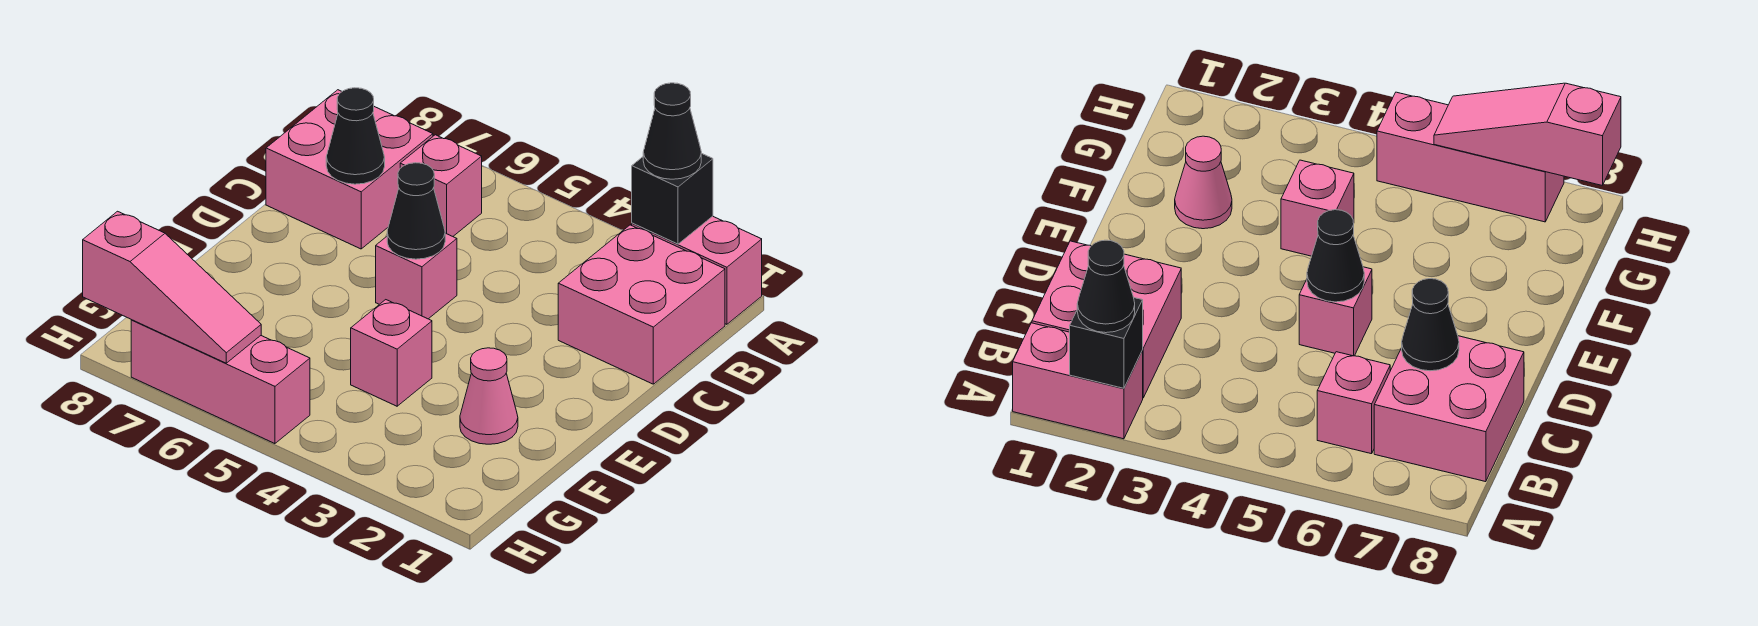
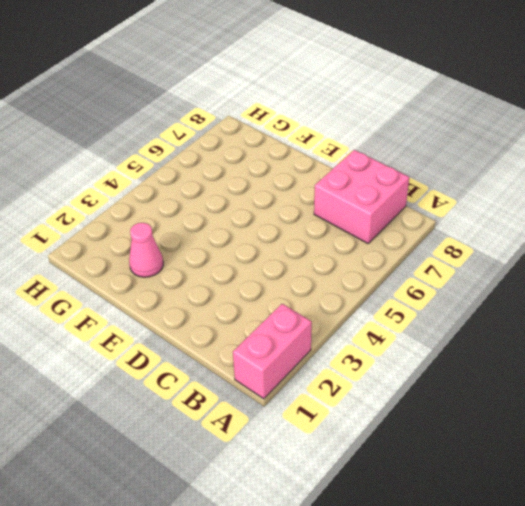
none -> pink brick B1:C2 level 1
none -> pink brick B6 level 1
none -> pink brick D5 level 1

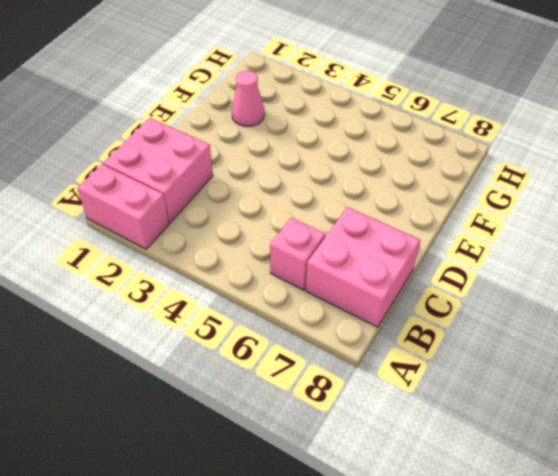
none -> pink brick D5 level 1
none -> pink brick F4 level 1
none -> pink brick H5:H7 level 1

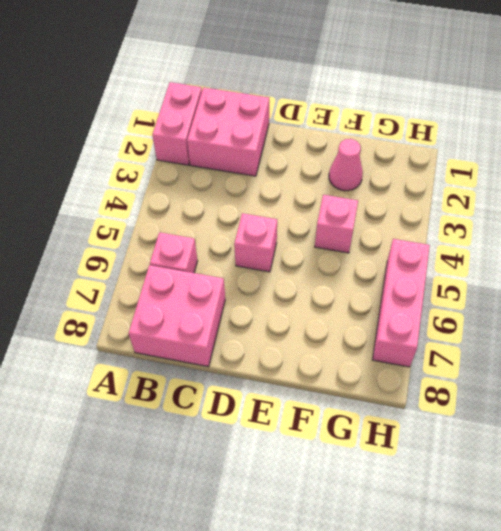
none -> black brick A2 level 2
none -> black cone C7 level 2
none -> black cone D5 level 2

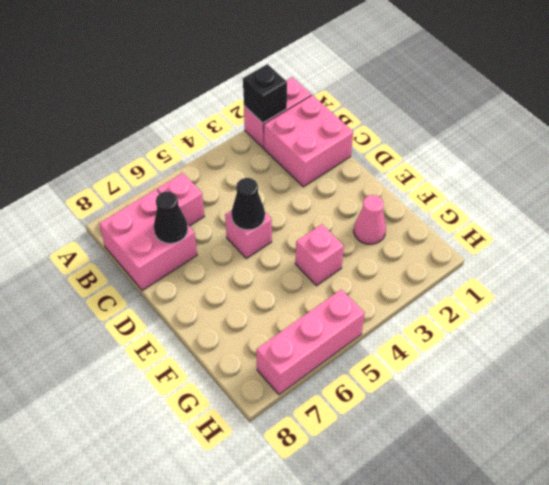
none -> pink slope H6:H8 level 2 top 8
none -> black cone A2 level 3

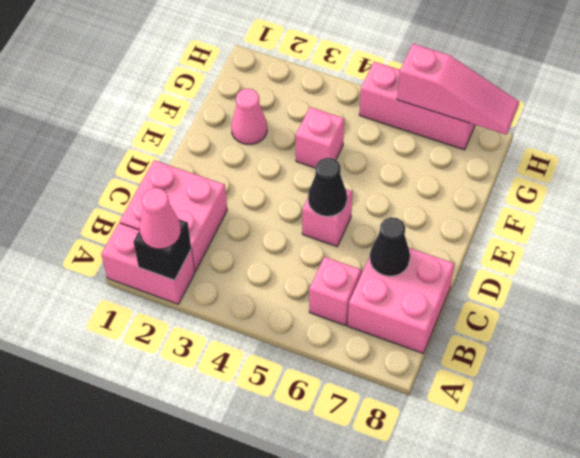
pink cone A2 level 3 -> black cone A2 level 3
pink slope H6:H8 level 2 top 6 -> pink slope H6:H8 level 2 top 8

